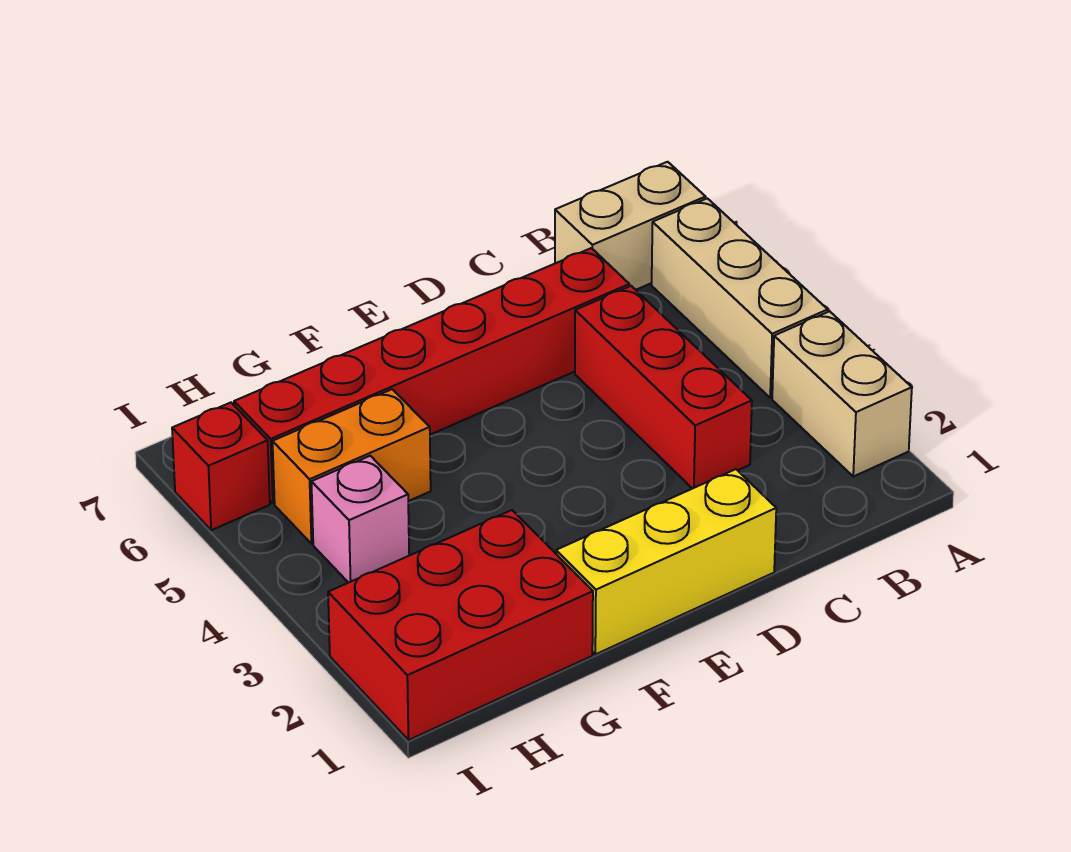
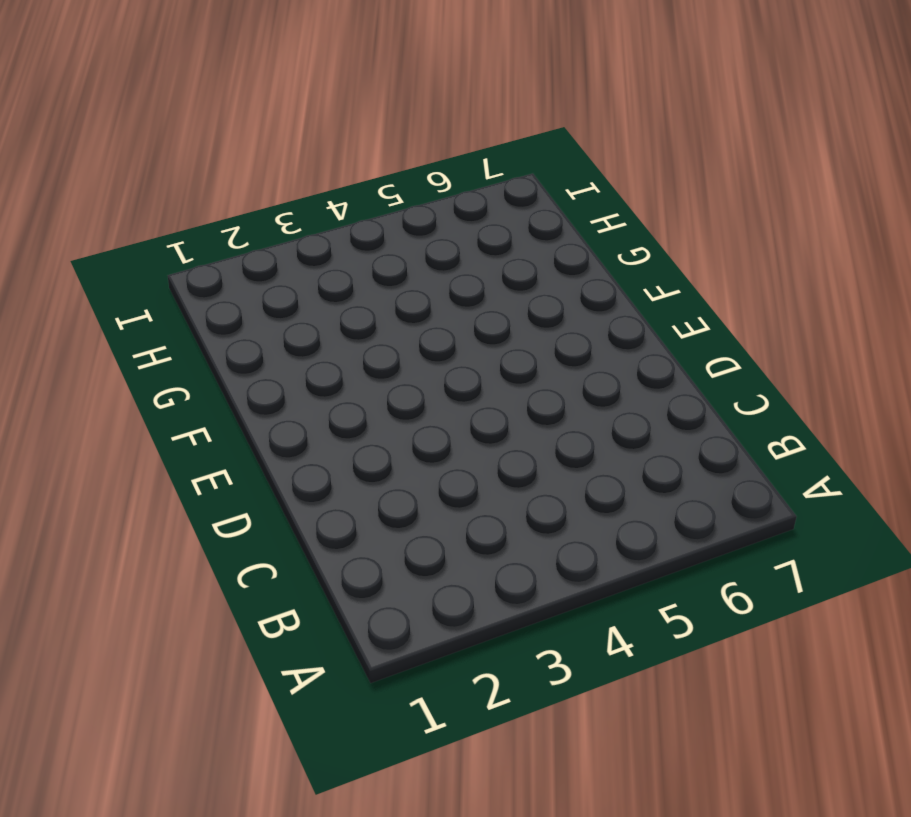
none -> tan brick A2:A3 level 1
none -> tan brick A4:A6 level 1

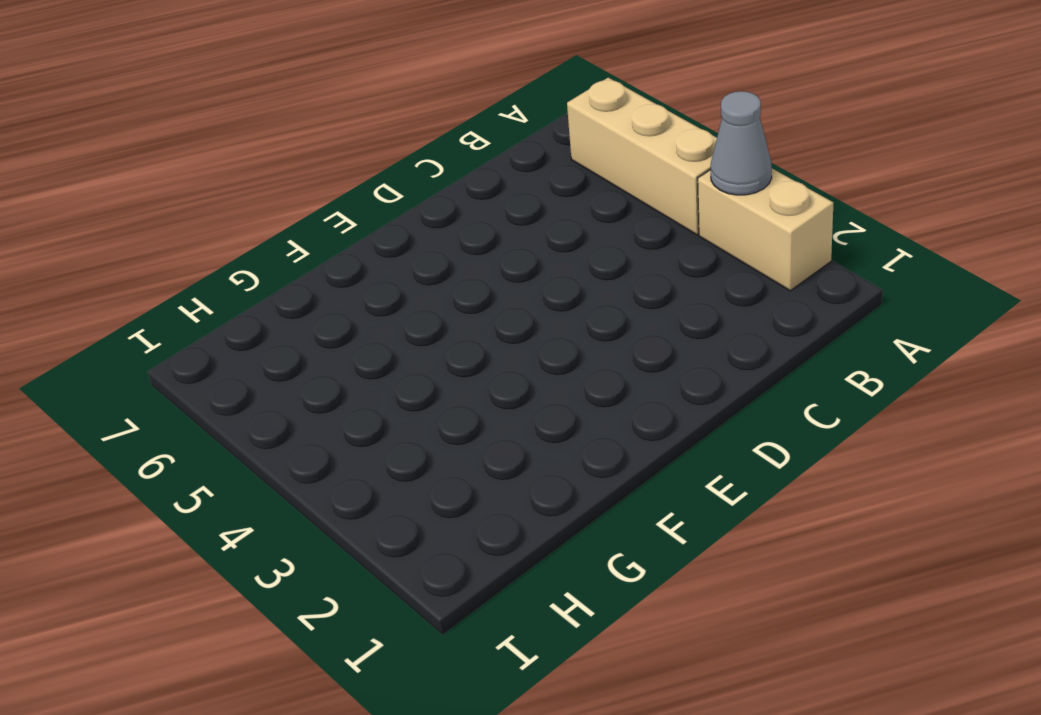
grey cone A3 level 2 -> none
none -> tan brick A7:B7 level 1
none -> red brick C3:C5 level 1

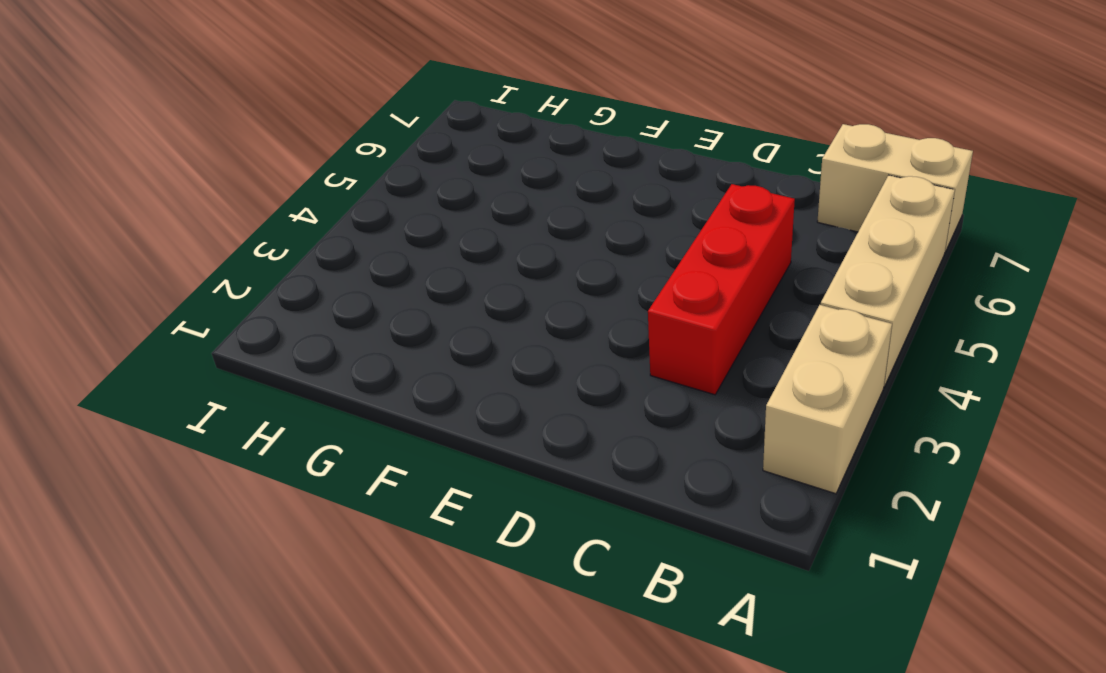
none -> red brick C6:H6 level 1
none -> yellow brick D1:F1 level 1

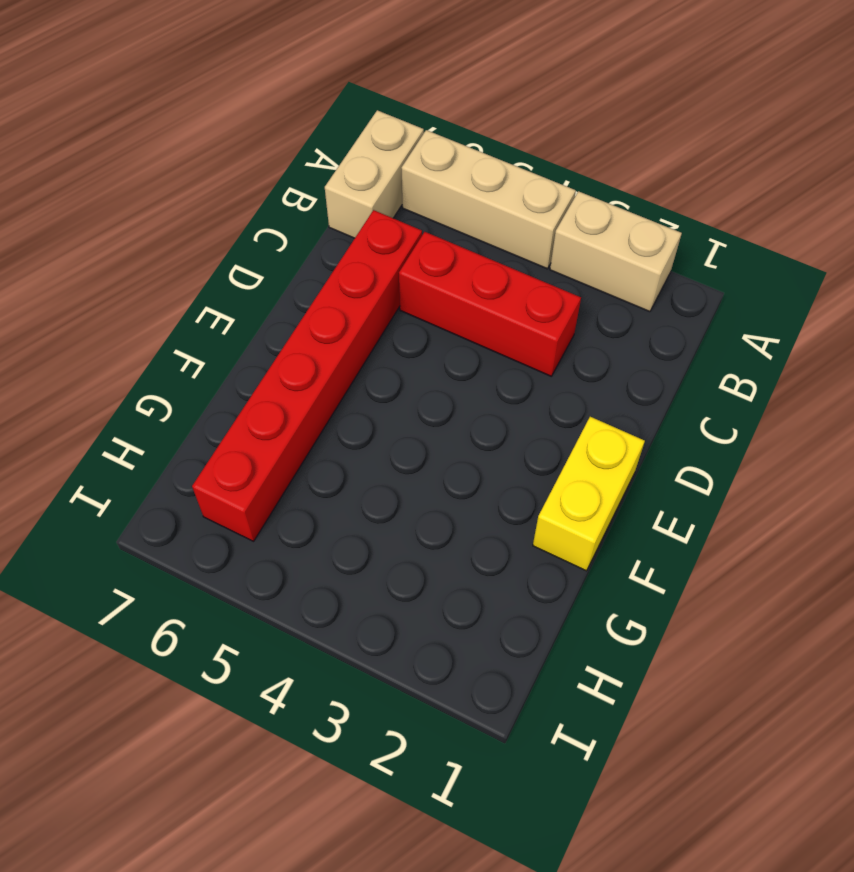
yellow brick E1:F1 level 1 -> yellow brick D1:F1 level 1
none -> red brick G1:I2 level 1
none -> orange brick G5:H5 level 1

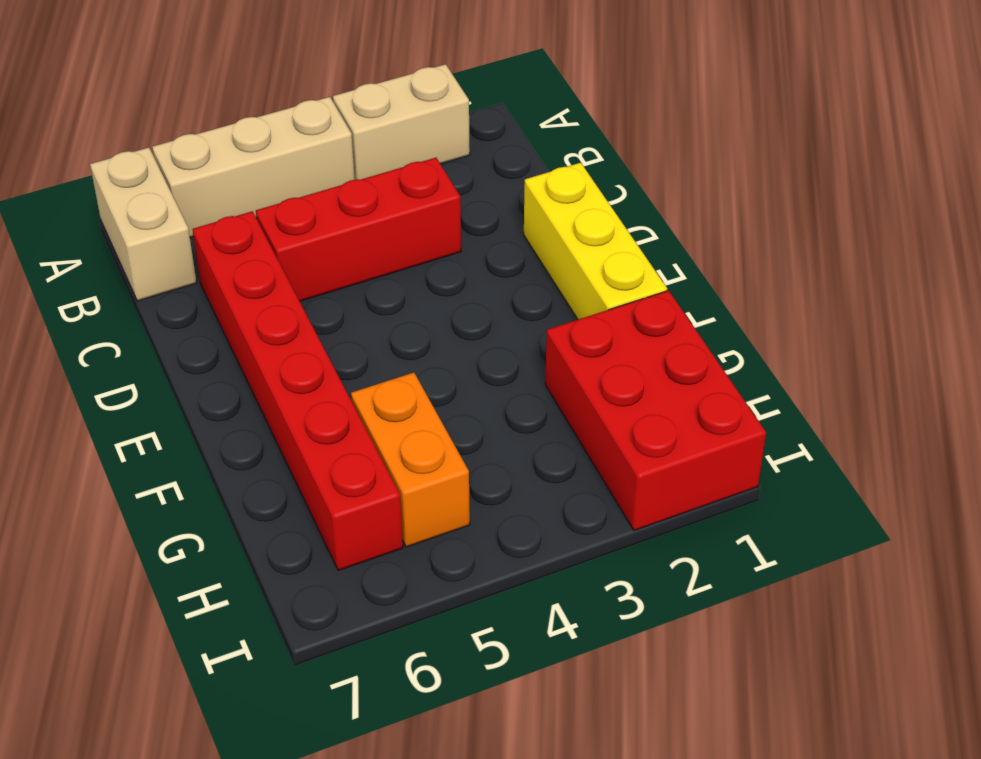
none -> pink brick H4 level 1
none -> red brick I6 level 1

